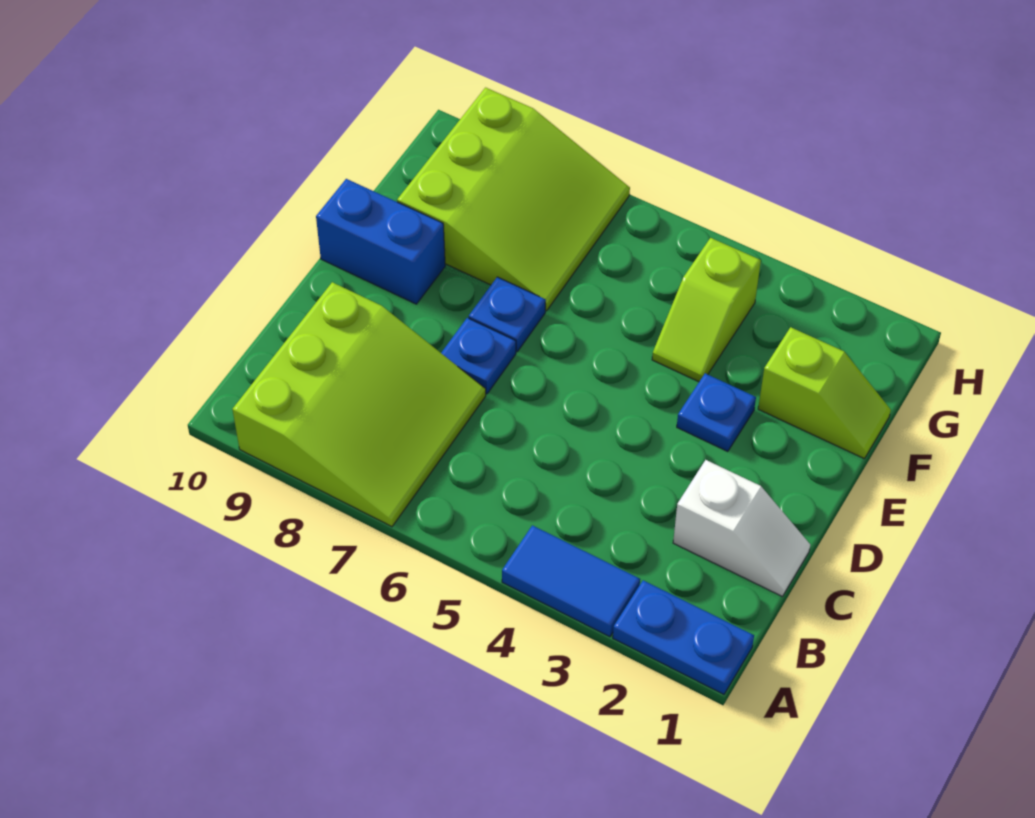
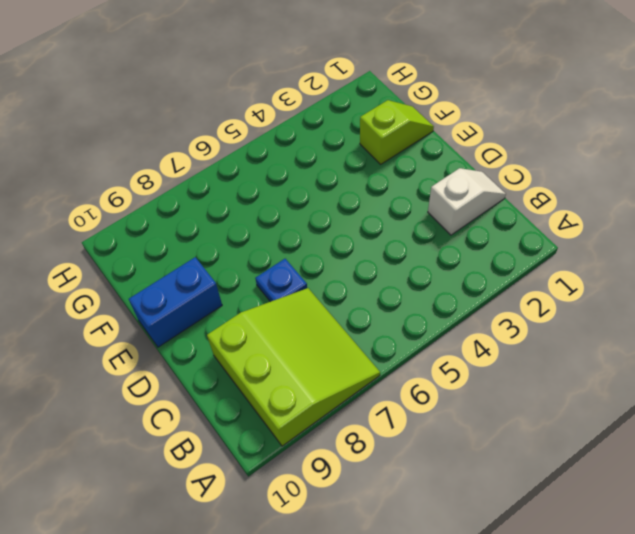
none -> blue plate A1:A2 level 1
none -> blue tile A3:A4 level 1

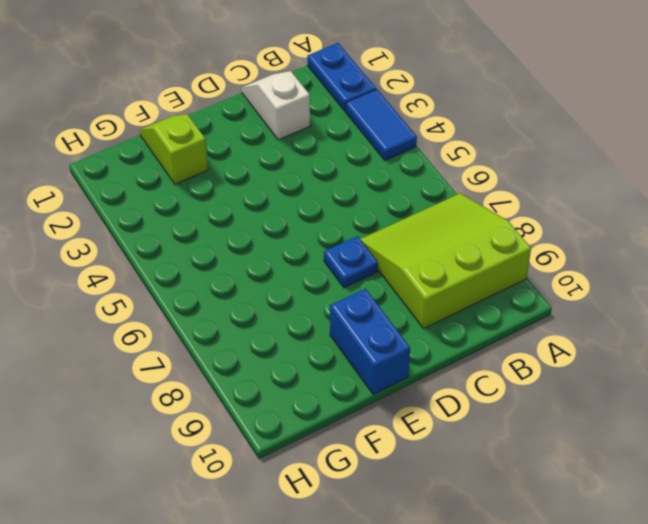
none -> blue plate E3 level 1
none -> blue plate E7 level 1

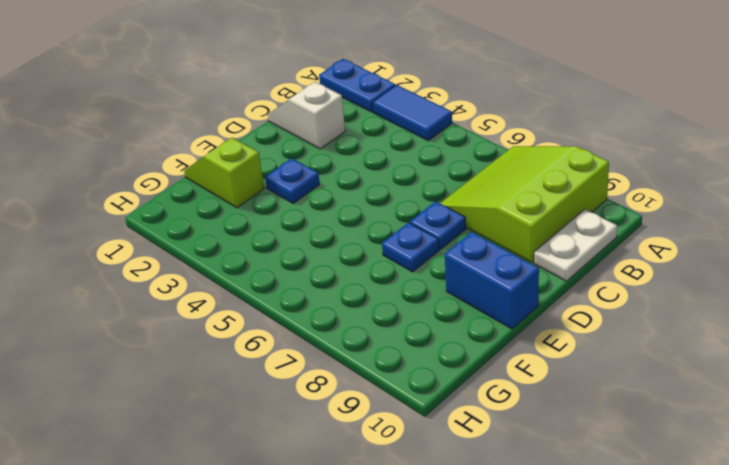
white plate B10:C10 level 1 -> none
none -> lime slope F4:G4 level 1 top G
none -> lime slope F7:H9 level 1 top 9

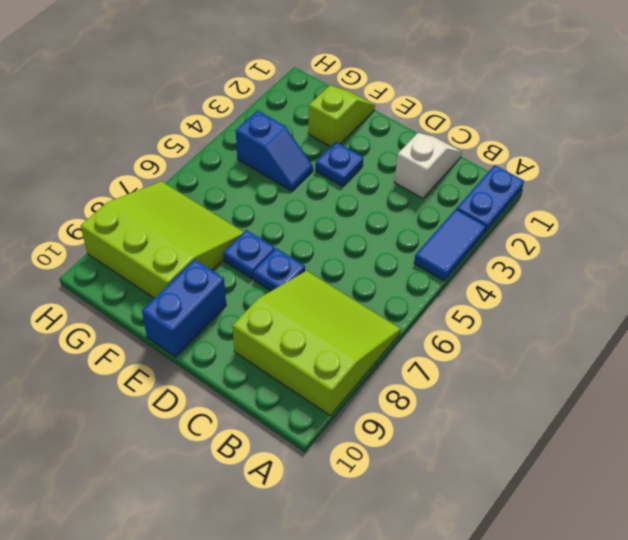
blue slope F4:G4 level 1 top G -> lime slope F4:G4 level 1 top G

